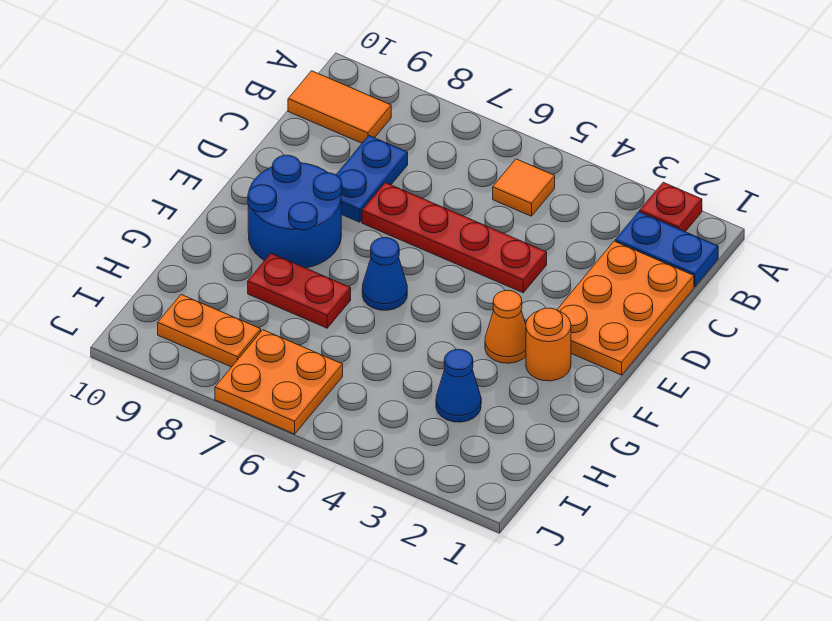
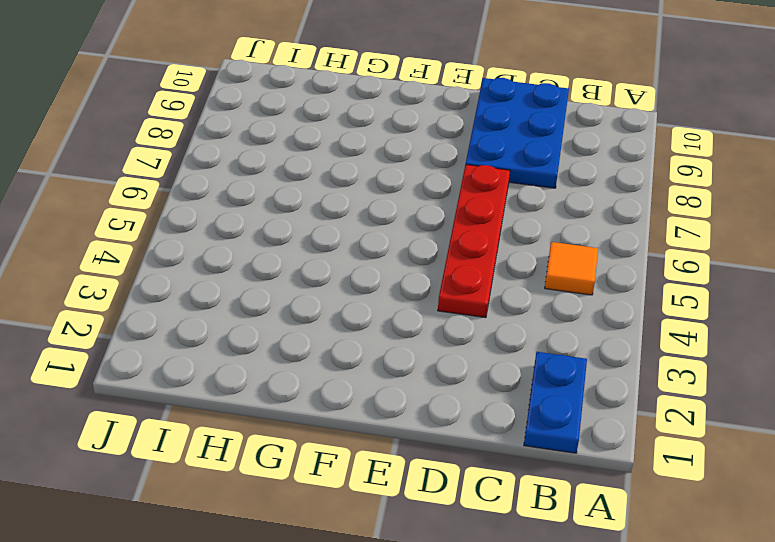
blue plate C8:D10 level 1 -> blue plate C8:D8 level 1
none -> red plate A2 level 1
none -> orange tile B9:B10 level 1
none -> orange plate C1:E2 level 1

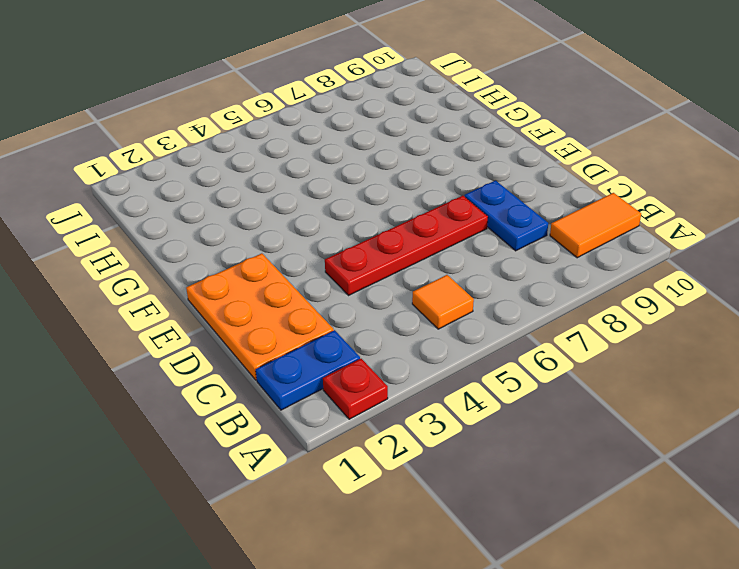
none -> blue round brick E8:F9 level 1
none -> orange round brick F2 level 1
none -> orange cone F3 level 1

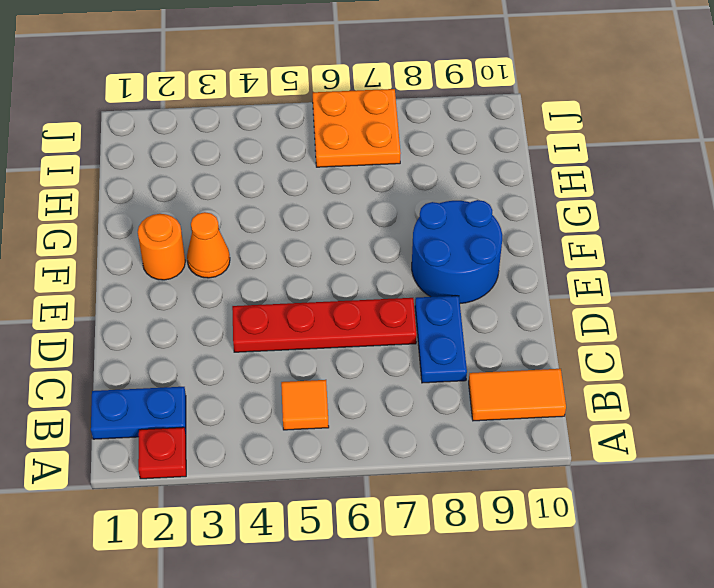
none -> orange plate C1:E2 level 1
none -> blue cone F6 level 1
none -> red plate G7:G8 level 1

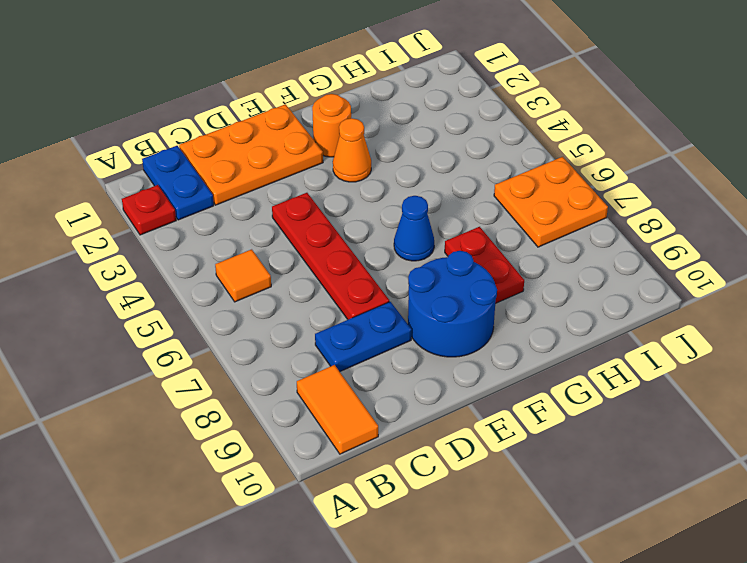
none -> blue cone H3 level 1
none -> orange plate I8:I9 level 1

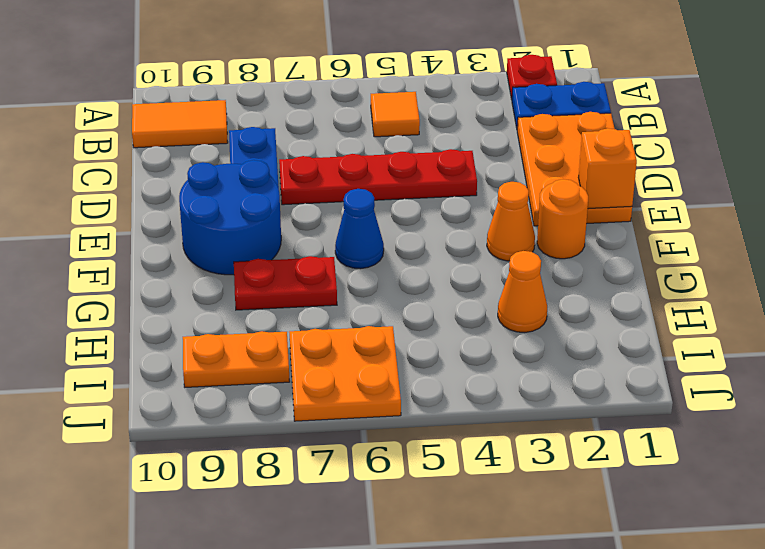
orange brick E1 level 2 -> none
orange cone H3 level 1 -> blue cone H3 level 1

